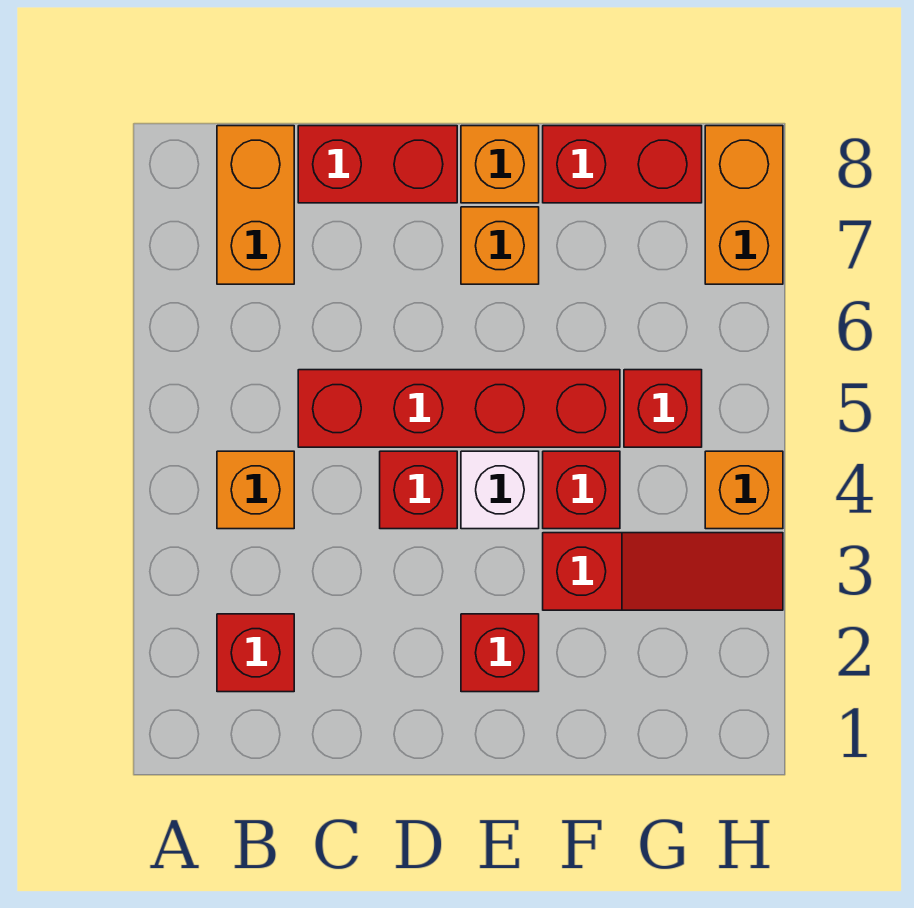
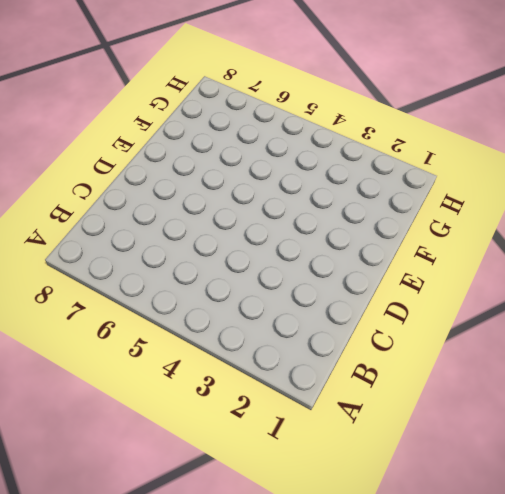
none -> red brick B2 level 1
none -> orange brick B4 level 1
none -> orange brick B7:B8 level 1

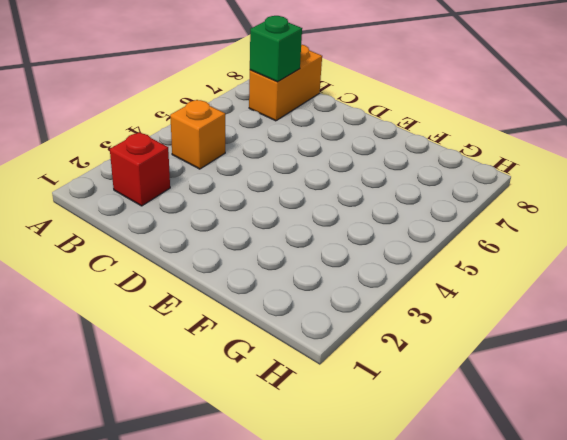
green brick B7 level 2 -> none
none -> red brick C5:F5 level 1
none -> red brick C8:D8 level 1
none -> red brick D4 level 1

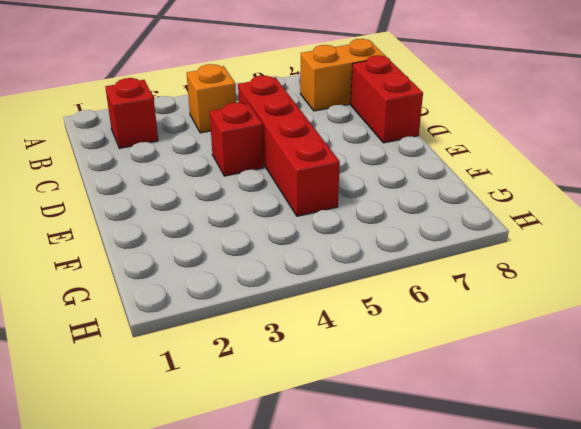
none -> red brick E2 level 1
none -> white brick E4 level 1
none -> orange brick E7 level 1

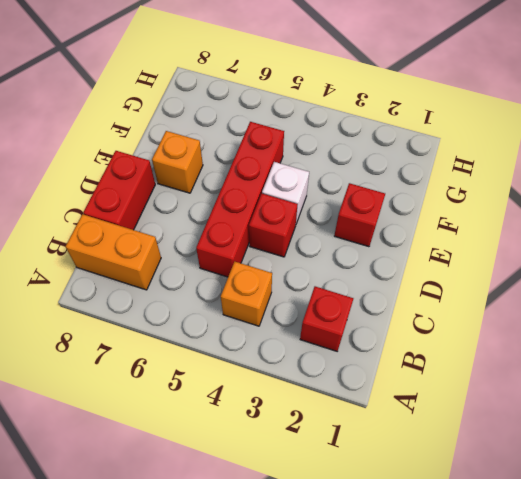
none -> orange brick E8 level 1
none -> red slope F3:H3 level 1 top F
none -> red brick F4 level 1

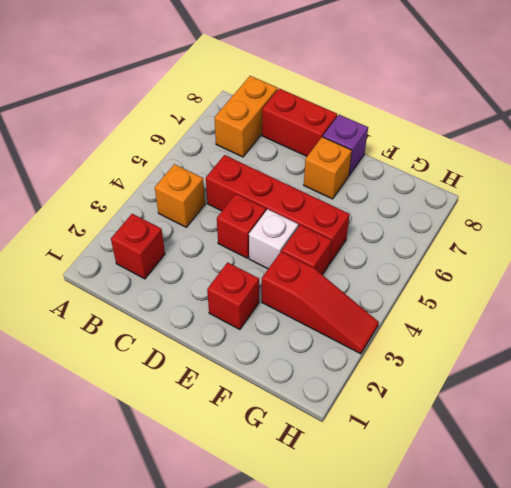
purple brick E8 level 1 -> orange brick E8 level 1
none -> red brick F8:G8 level 1
none -> red brick G5 level 1
none -> orange brick H4 level 1

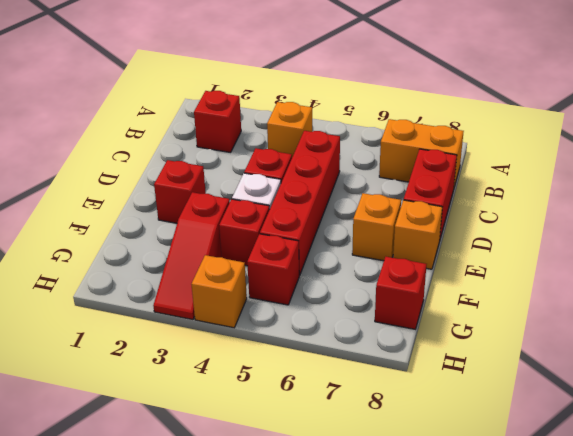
red brick G8 level 1 -> red brick F8:G8 level 1
none -> orange brick H7:H8 level 1

